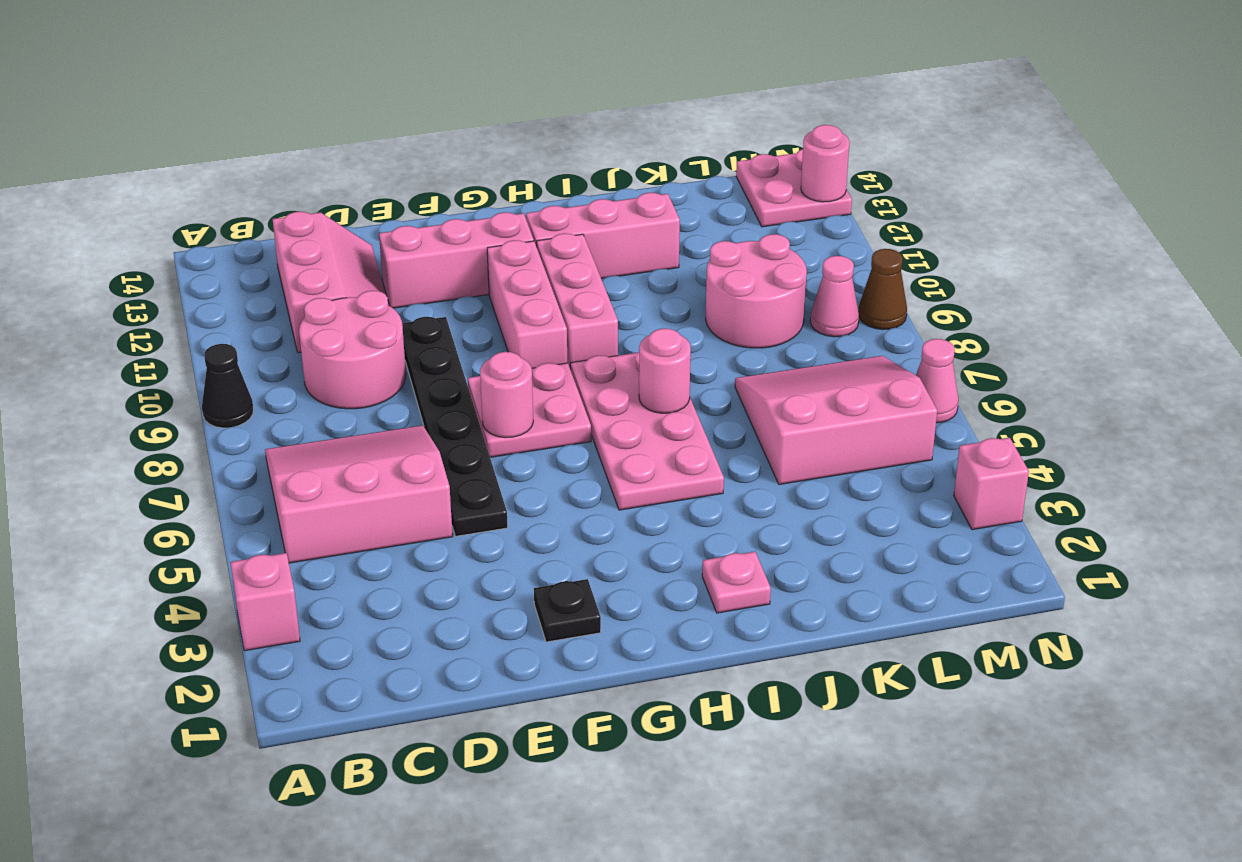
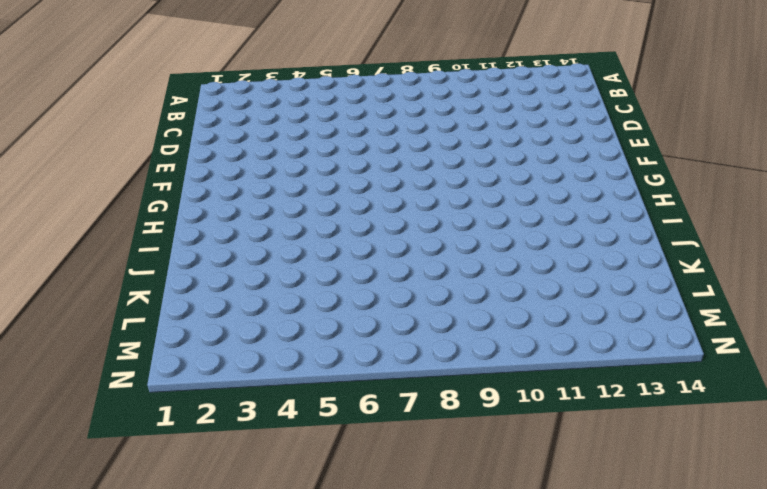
none -> pink brick A3 level 1
none -> black cone A9 level 1
none -> pink slope B5:D7 level 1 top 5

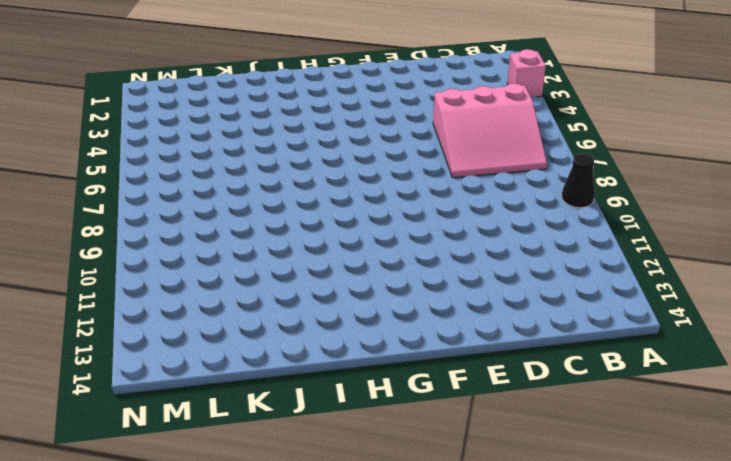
none -> pink round brick C9:D10 level 1
none -> pink slope C11:D13 level 1 top C
none -> black plate E5:E10 level 1

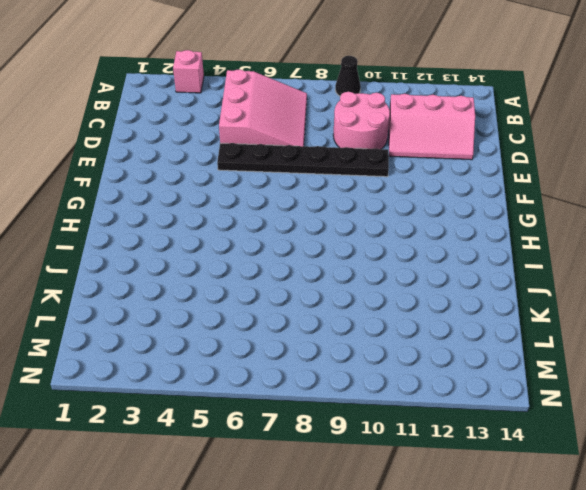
none -> pink brick E12:G12 level 1
none -> black plate F2 level 1
none -> pink plate F7:G8 level 1

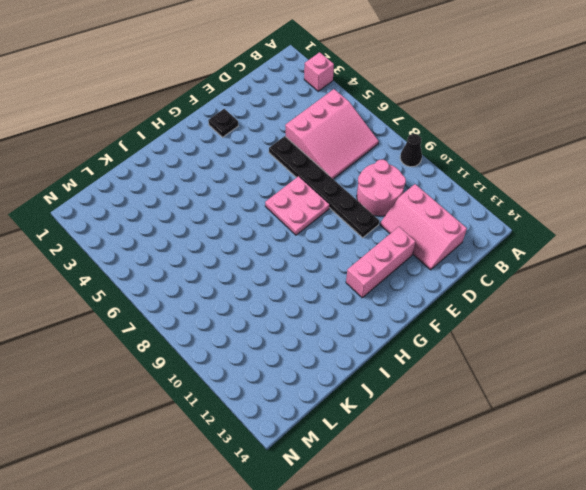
none -> pink brick G9:G11 level 1
none -> pink plate H5:I8 level 1
none -> pink brick H9:H11 level 1

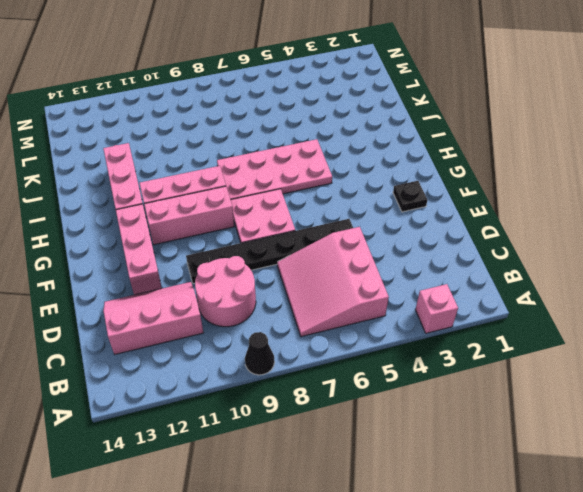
none -> pink plate I2 level 1
none -> pink slope K5:M7 level 1 top 5
none -> pink round brick K9:L10 level 1

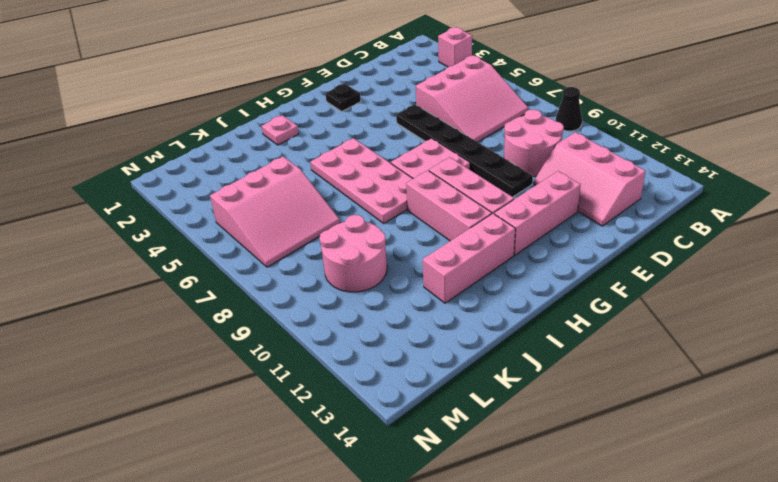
none -> pink cone M9 level 1
none -> pink plate M13:N14 level 1
none -> pink brick N3 level 1

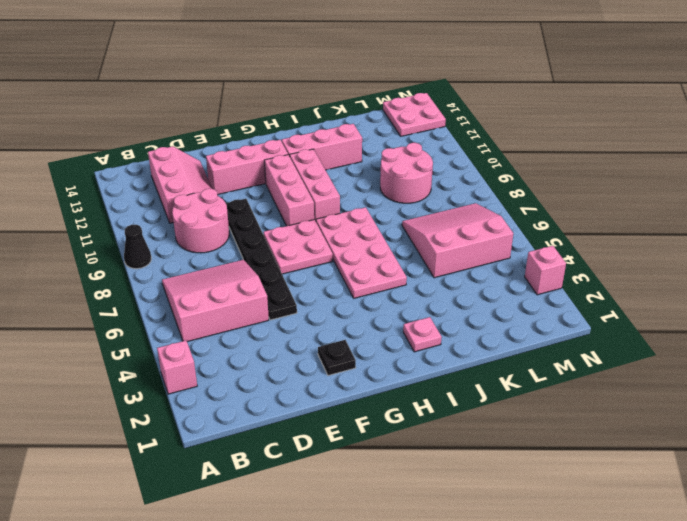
none -> pink cone M9 level 1
none -> pink cone N6 level 1
none -> brown cone N9 level 1

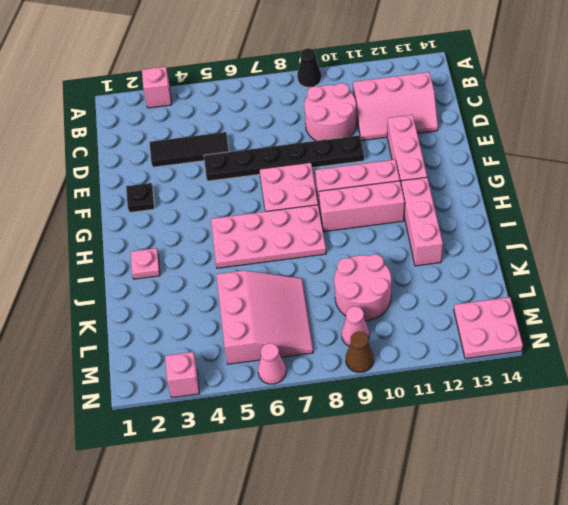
black tile D3:D5 level 1 -> pink slope B5:D7 level 1 top 5
none -> pink round brick F7 level 2
none -> pink round brick I7 level 2
none -> pink round brick N13 level 2

